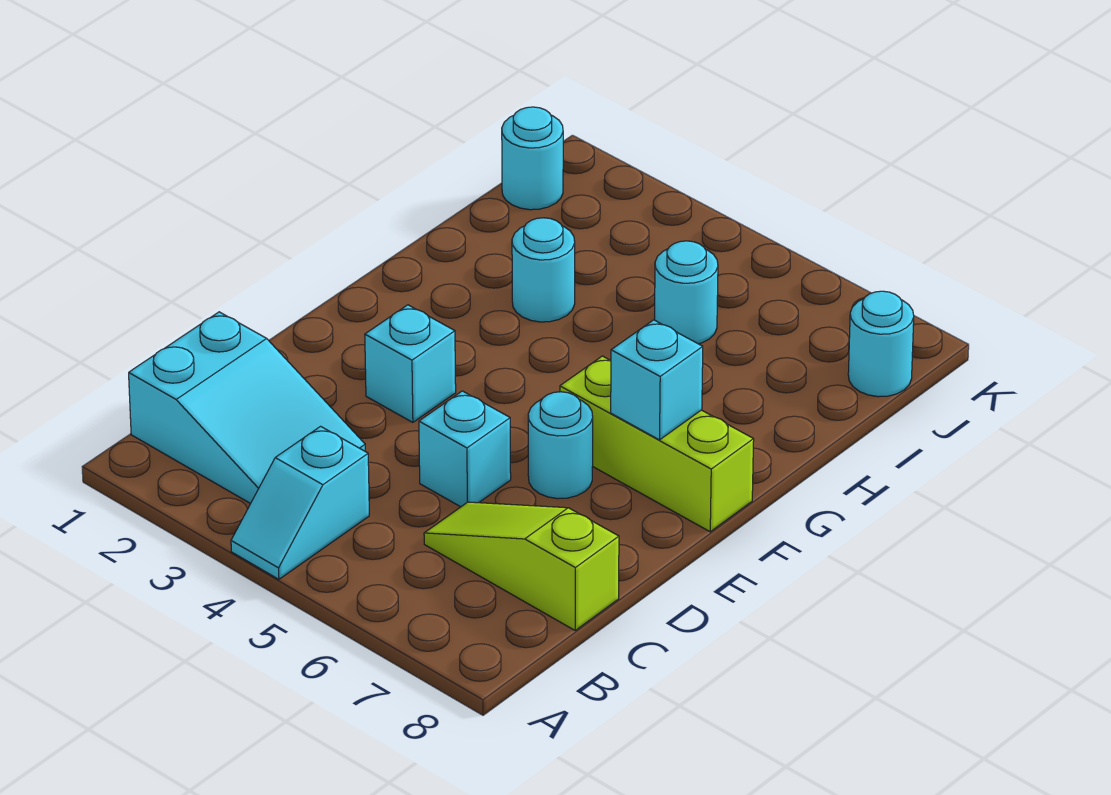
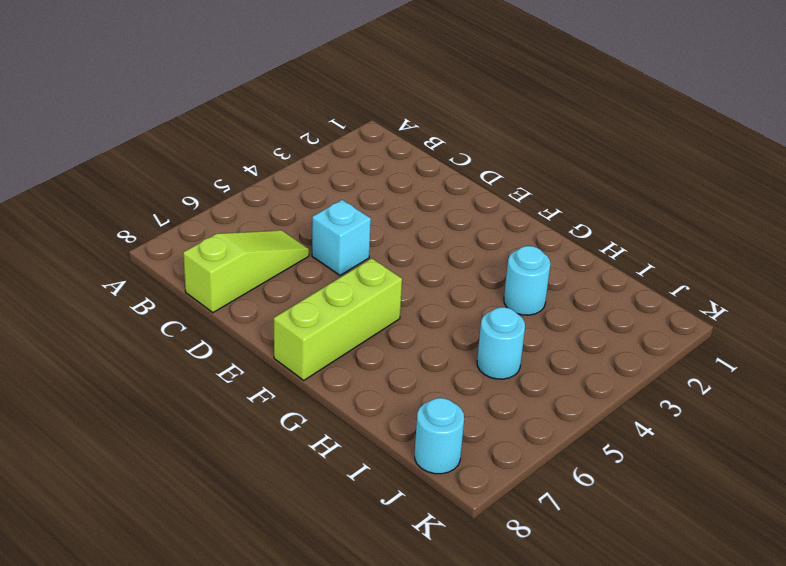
none -> cyan slope A4:B4 level 1 top B
none -> cyan slope B1:C3 level 1 top 1
none -> cyan brick E3 level 1

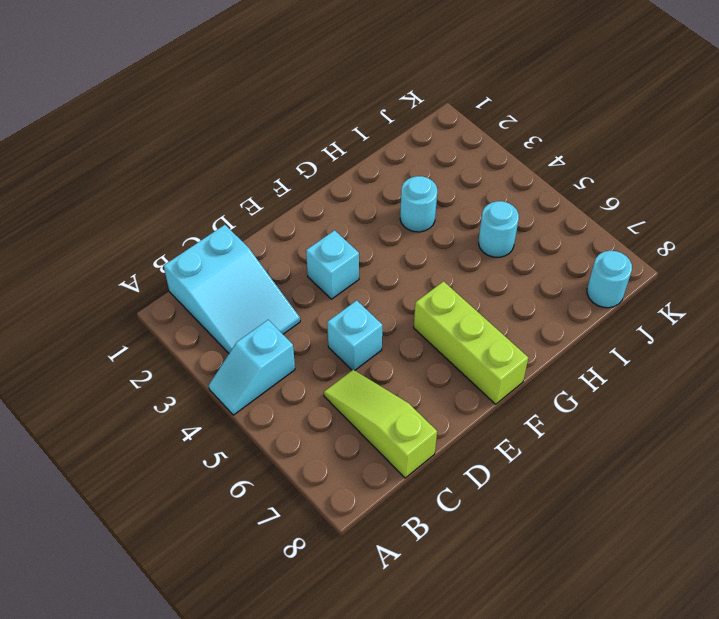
none -> cyan round brick E6 level 1
none -> cyan round brick J1 level 1
none -> cyan brick F7 level 2

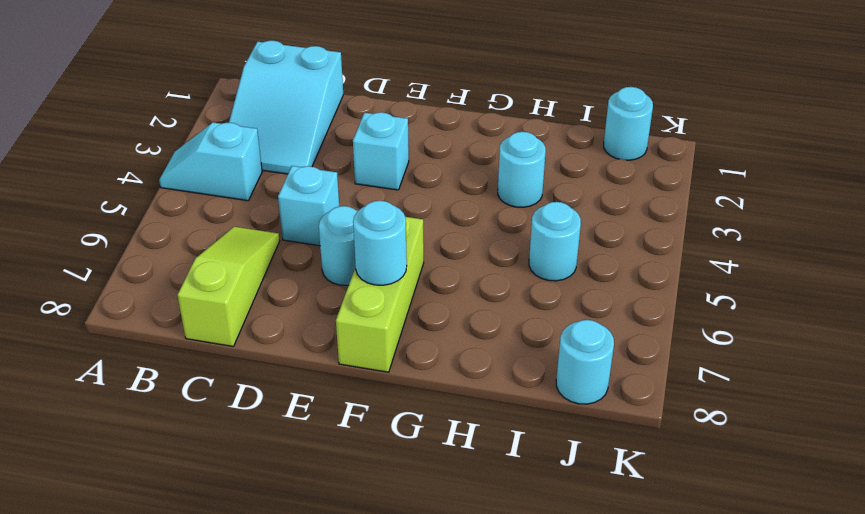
cyan round brick F7 level 2 -> cyan brick F7 level 2

